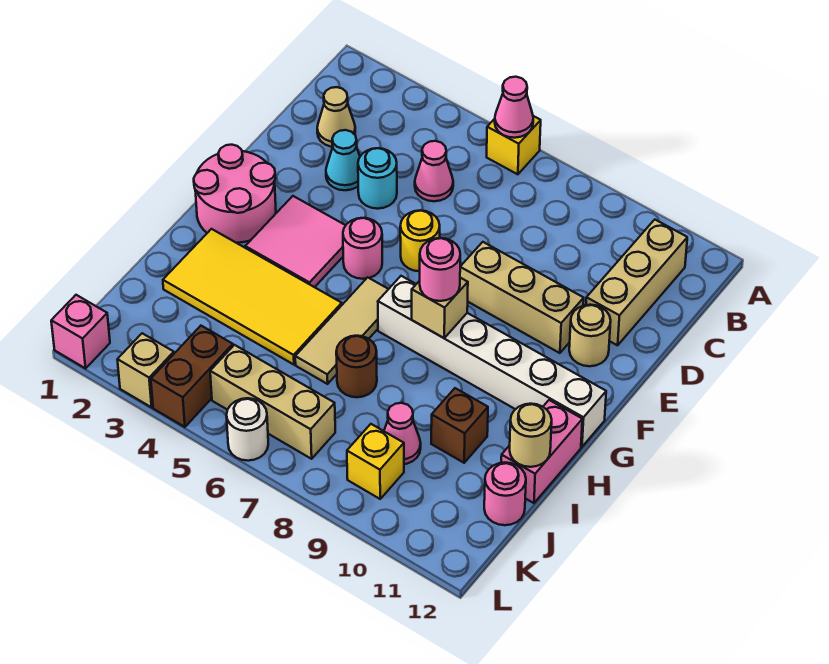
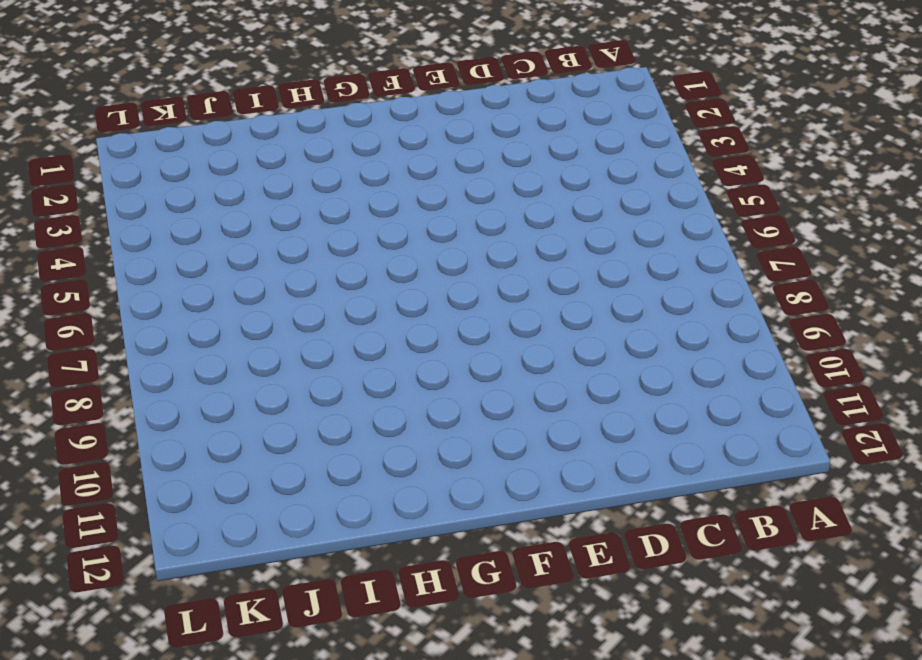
none -> yellow brick A6 level 1
none -> tan brick B11:D11 level 1
none -> tan cone C2 level 1
none -> pink cone C5 level 1

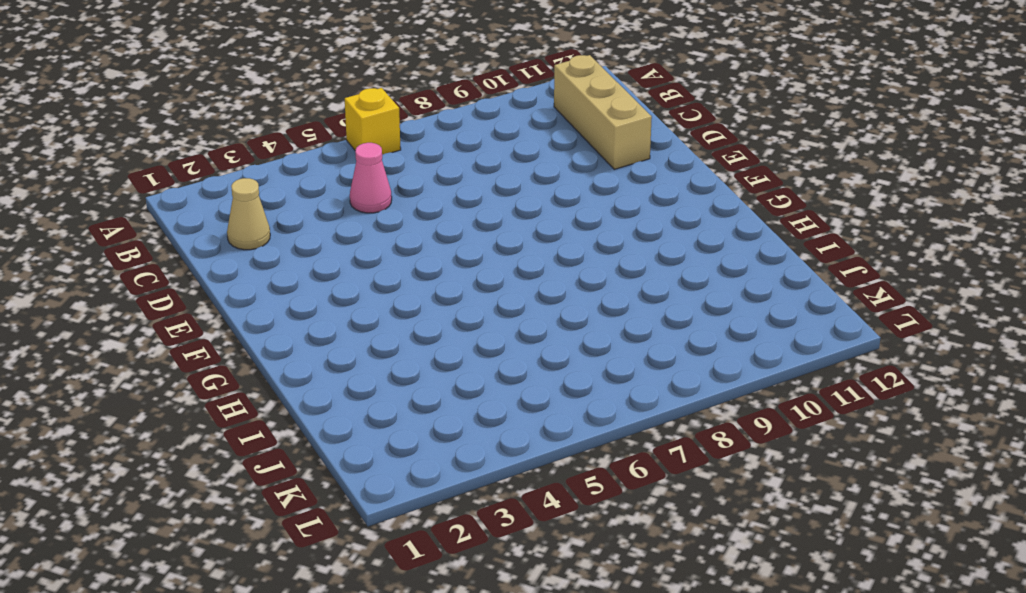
none -> cyan cone D3 level 1
none -> cyan round brick D4 level 1
none -> yellow round brick E6 level 1
none -> tan brick E8:E10 level 1

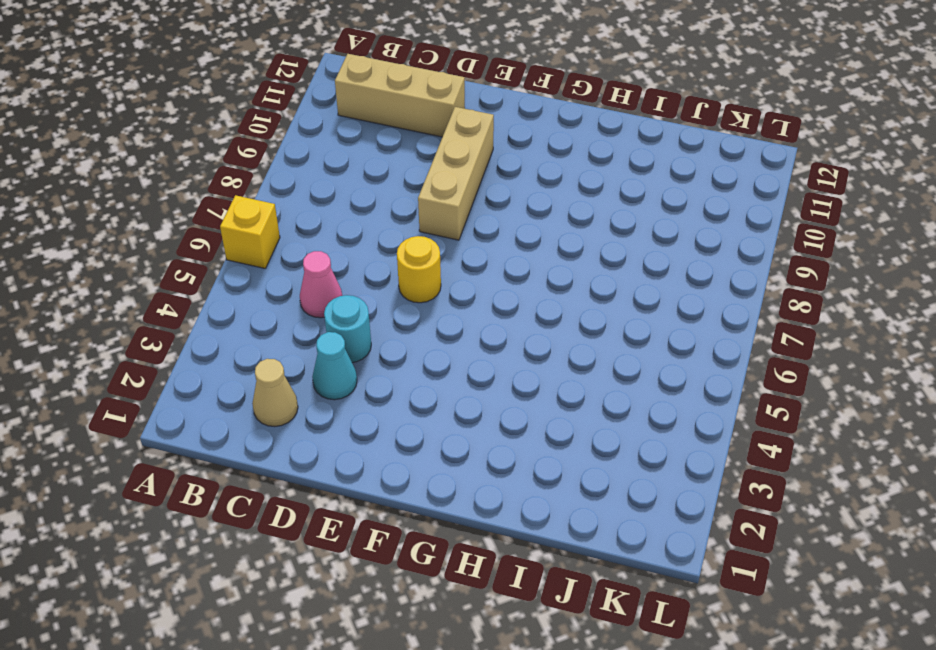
none -> tan round brick E11 level 1
none -> pink round brick F1:G2 level 1
none -> pink tile F3:G4 level 1
none -> pink round brick F5 level 1

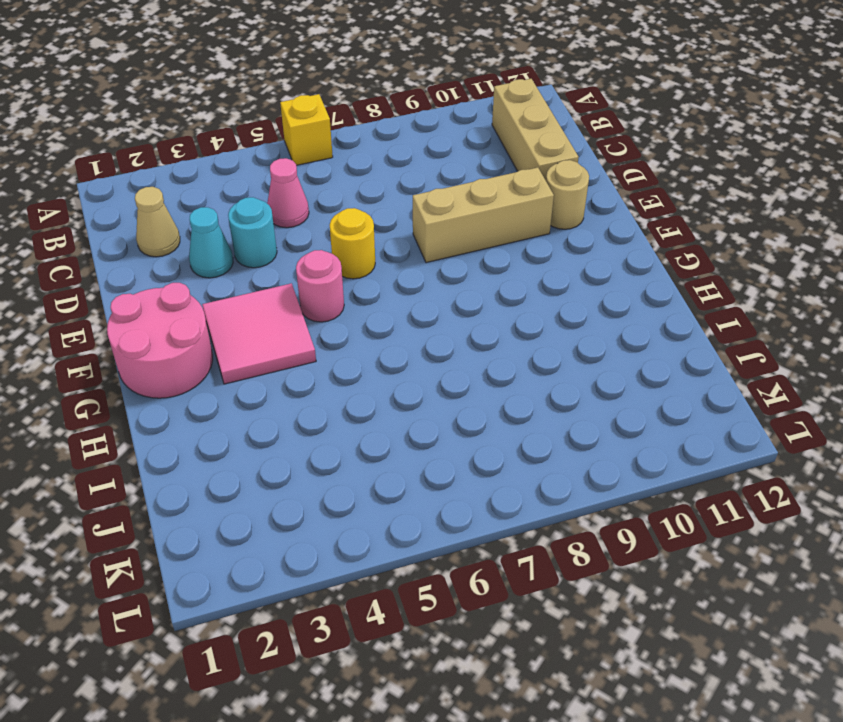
none -> tan tile G6:I6 level 1
none -> white brick G7:G12 level 1
none -> yellow tile H2:I5 level 1
none -> pink brick H12:I12 level 1

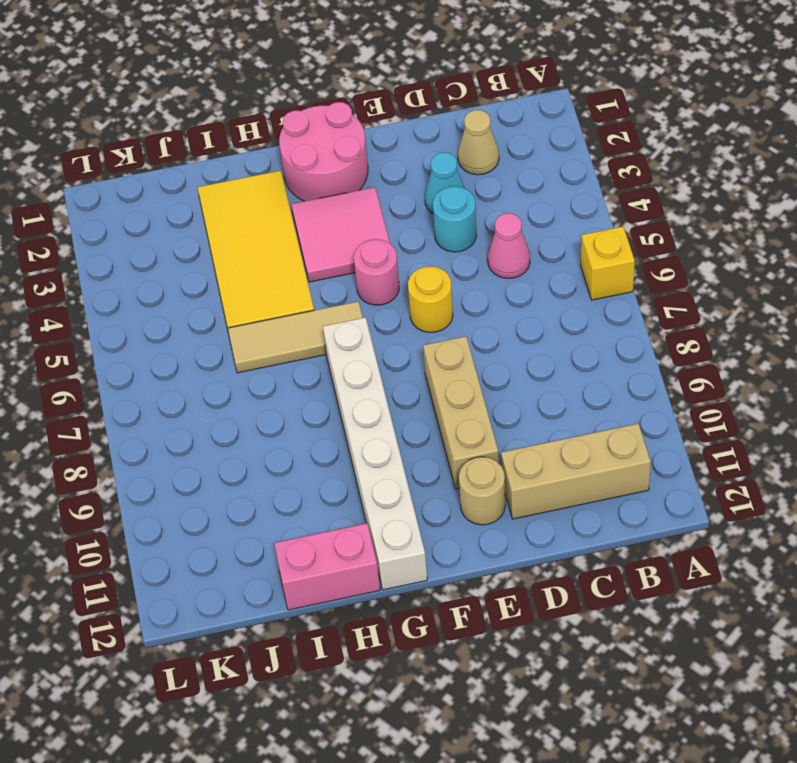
none -> brown round brick I7 level 1
none -> brown brick I10 level 1
none -> pink cone J9 level 1
none -> pink round brick J12 level 1

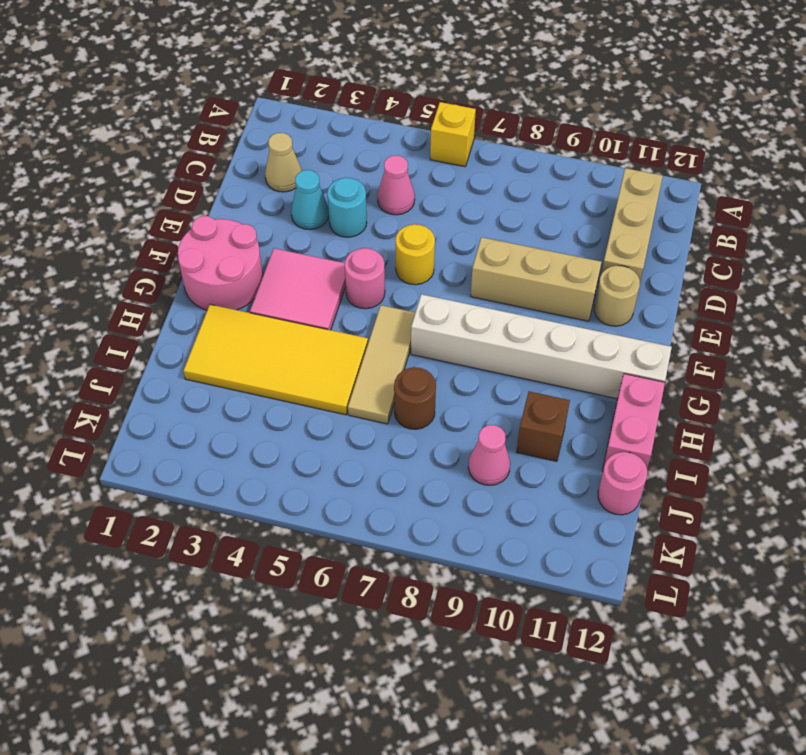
none -> brown brick K4:L4 level 1
none -> tan brick K5:K7 level 1
none -> yellow brick K9 level 1
none -> pink brick L1 level 1

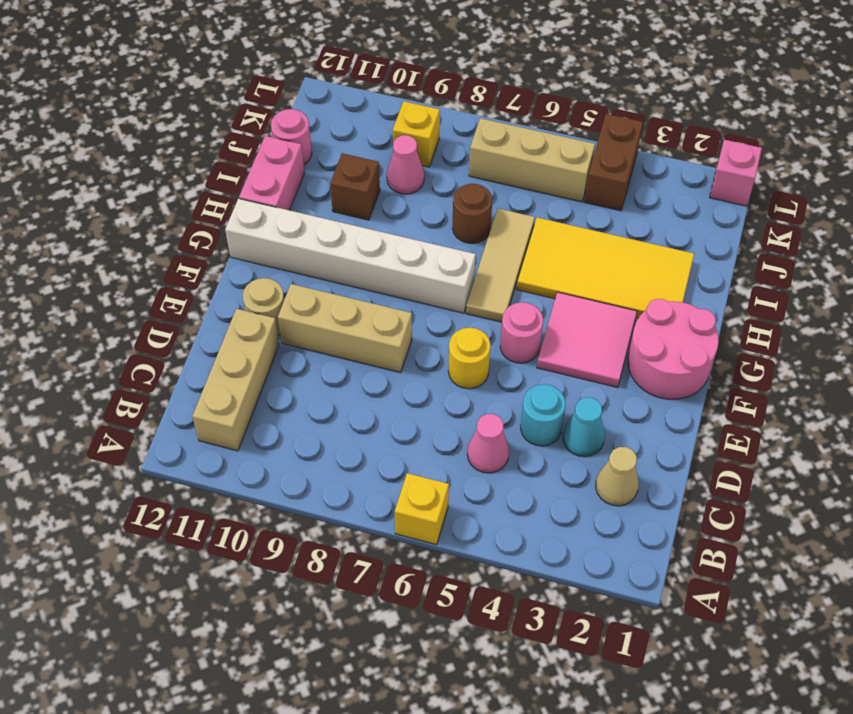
none -> tan brick L3 level 1
none -> white round brick L6 level 1
none -> pink cone A6 level 2
none -> tan brick G8 level 2

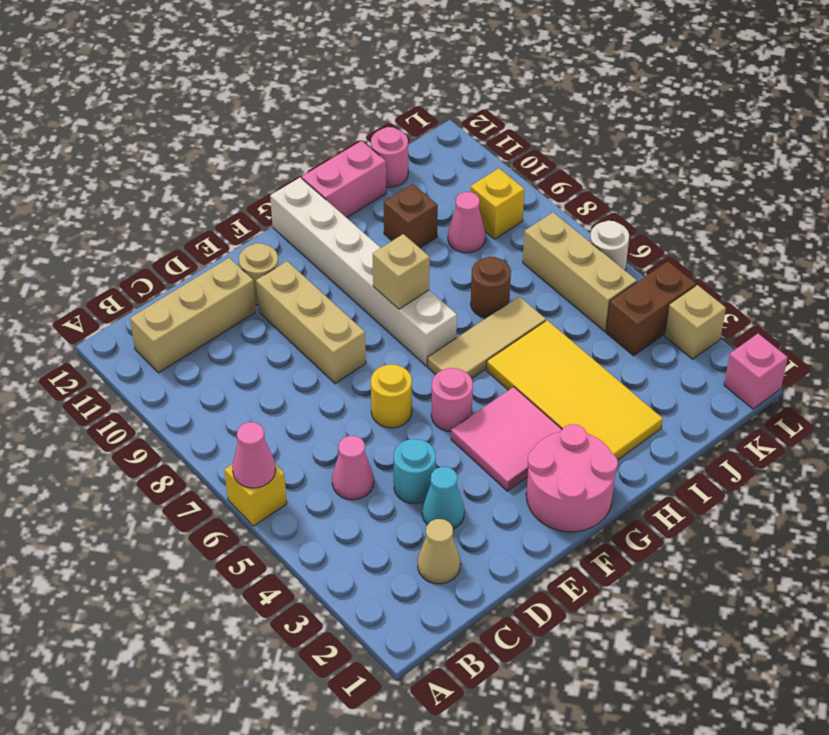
none -> tan round brick I12 level 2
none -> pink round brick G8 level 3

